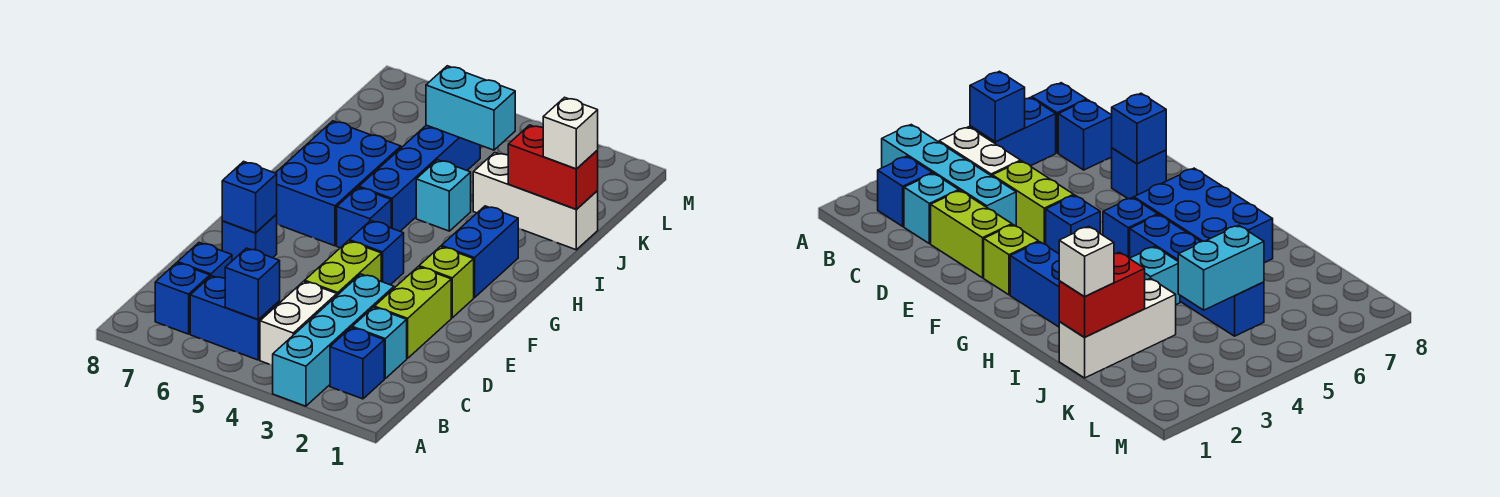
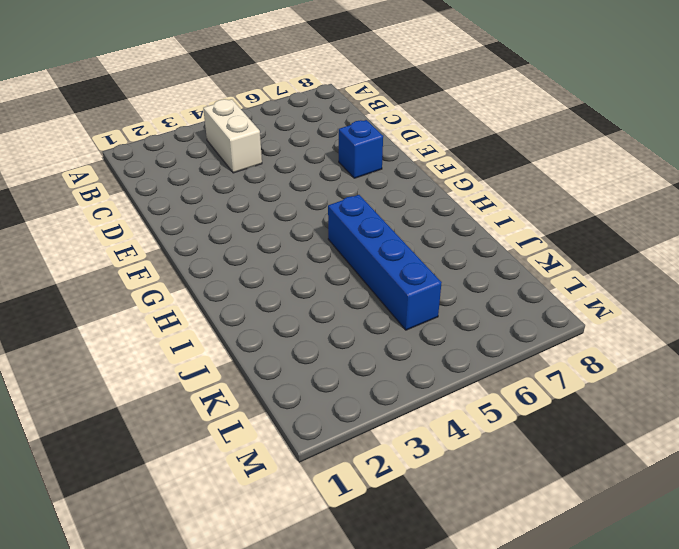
none -> cyan brick A3:D3 level 1
none -> blue brick B2 level 1
none -> blue brick B5:B6 level 1

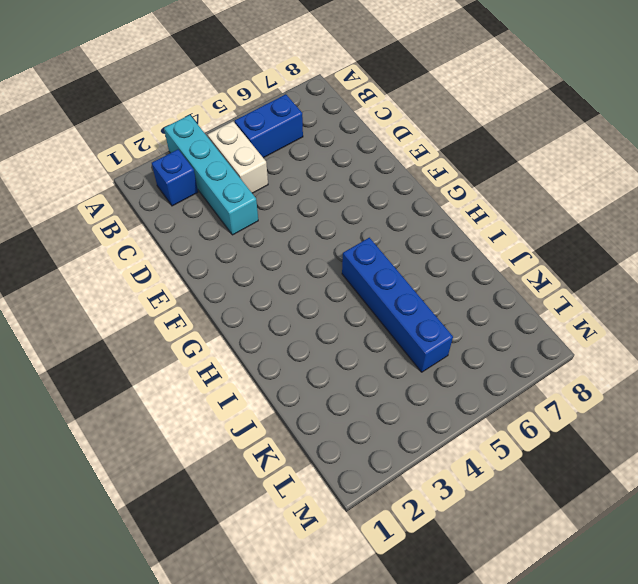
none -> blue brick B7 level 1
none -> cyan brick C2 level 1
none -> blue brick C7 level 1

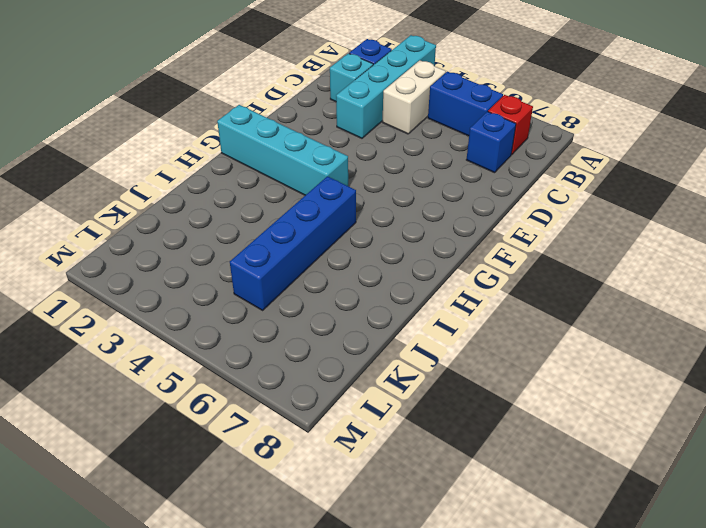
red brick B7 level 1 -> blue brick B7 level 1
cyan brick G1:G4 level 1 -> blue brick G2:H2 level 1
none -> lime brick D2:E2 level 1
none -> lime brick D4:E4 level 1
none -> blue brick E7 level 1

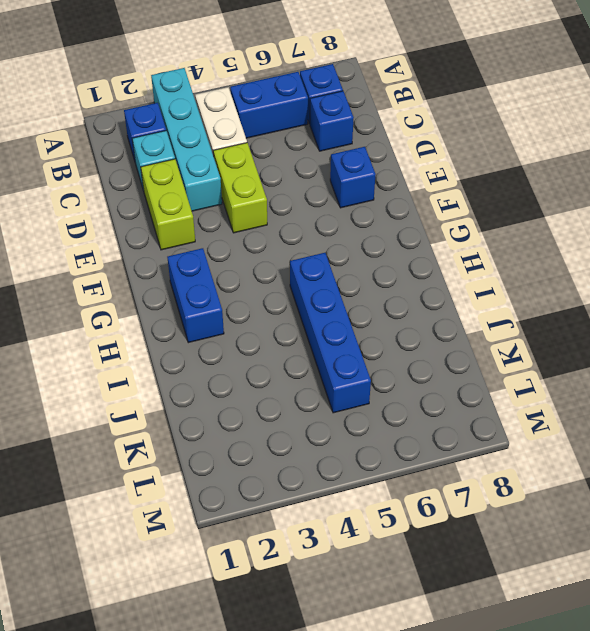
none -> lime brick F2 level 1
none -> blue brick F4 level 1
none -> blue brick G5 level 1

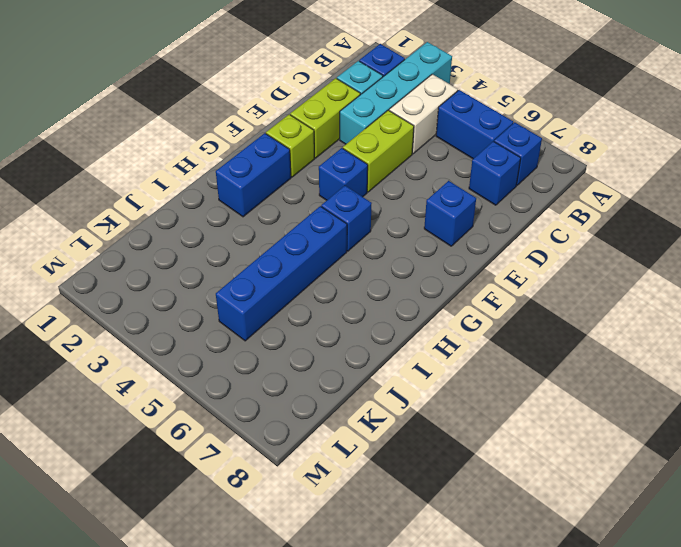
none -> blue brick G6:I7 level 1
none -> cyan brick I4 level 1
none -> white brick J1:J3 level 1

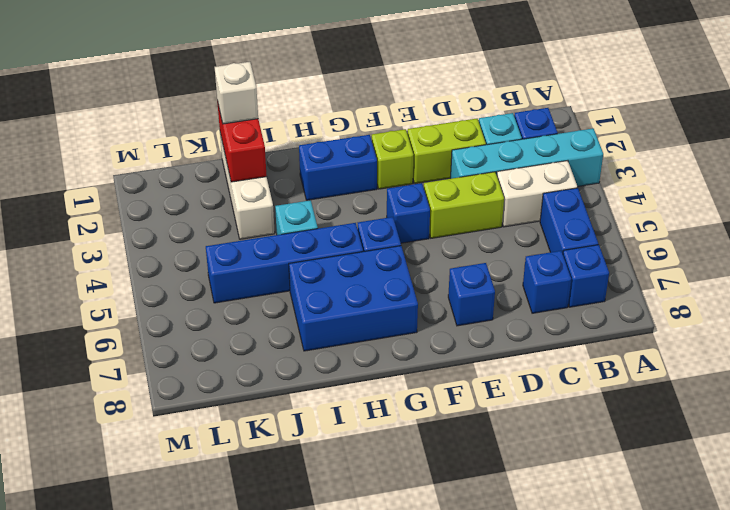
none -> blue brick B5 level 2
none -> blue brick E7 level 2
none -> cyan brick K4:K5 level 2

